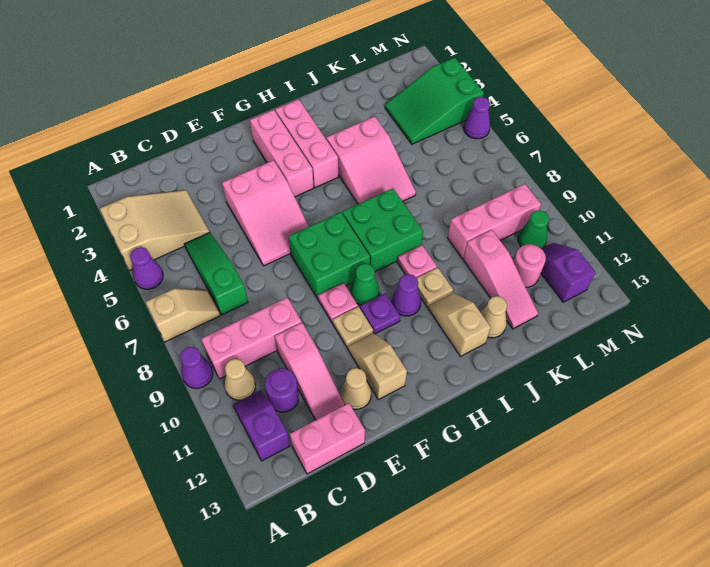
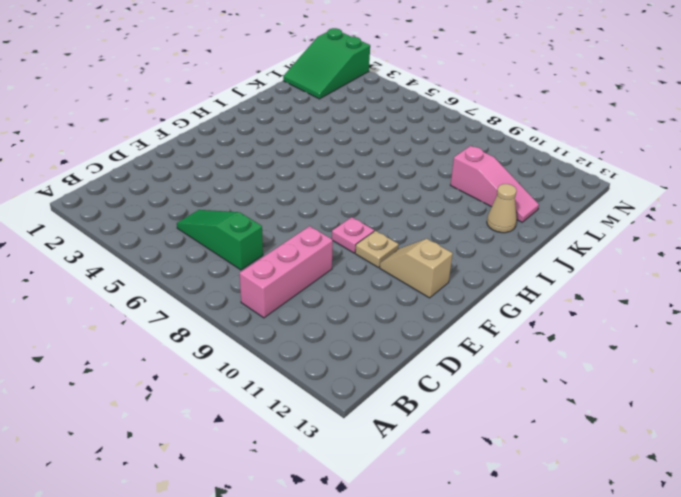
green slope L1:N2 level 1 top N -> green slope L3:N4 level 1 top N
none -> tan slope A3:C4 level 1 top A
none -> purple cone A5 level 1
none -> tan slope A7:B7 level 1 top A
none -> purple cone A9 level 1

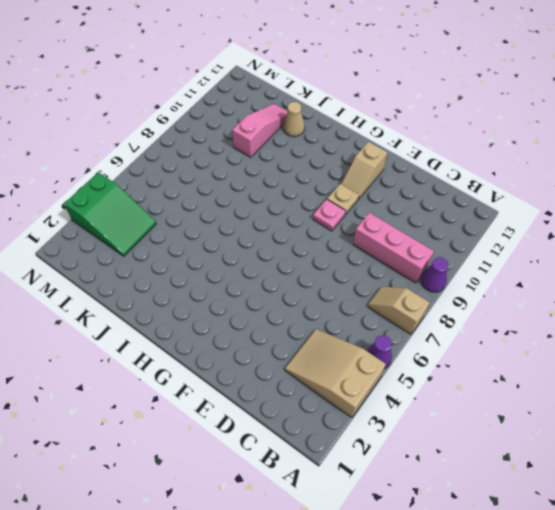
none -> tan cone B10 level 1
none -> purple slope B11:B12 level 1 top 12
none -> green slope C5:C7 level 1 top 7
none -> purple round brick C11 level 1

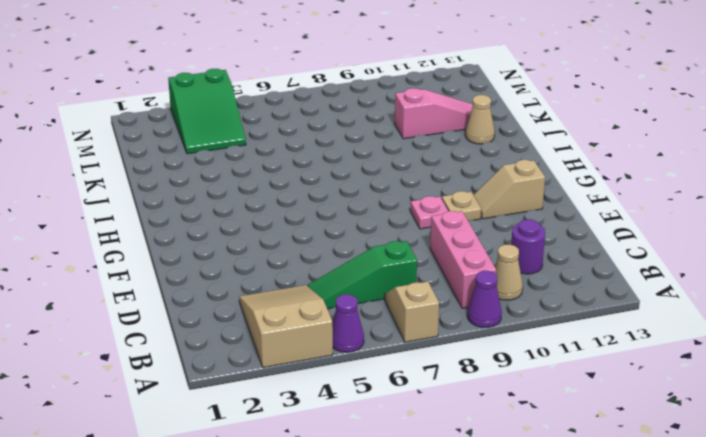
none -> purple slope B11:B12 level 1 top 12
none -> pink brick C13:D13 level 1
none -> pink slope D10:D12 level 1 top 10
none -> pink slope E4:F6 level 1 top 4

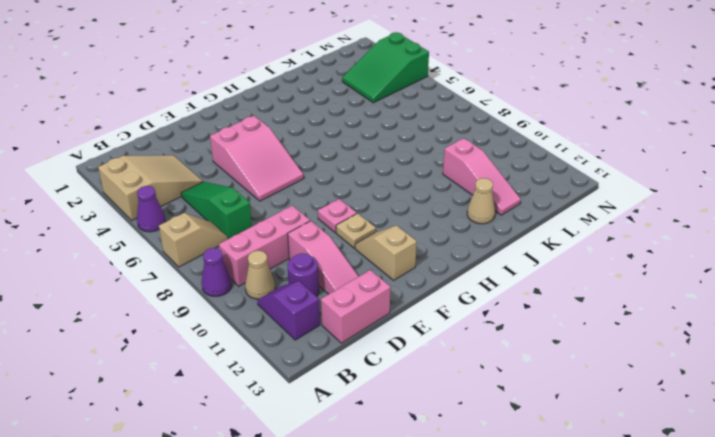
none -> tan cone E12 level 1
none -> green brick F7:G8 level 1
none -> pink brick G2:G4 level 1
none -> green cone G9 level 1

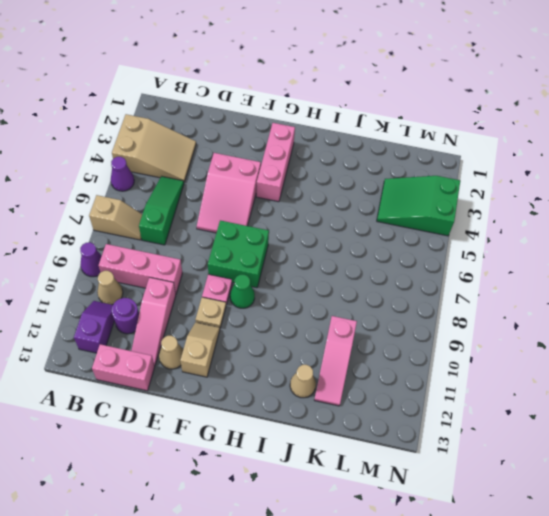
none -> purple plate G10 level 1
none -> pink brick H2:H4 level 1
none -> green brick H7:I8 level 1
none -> purple cone H10 level 1

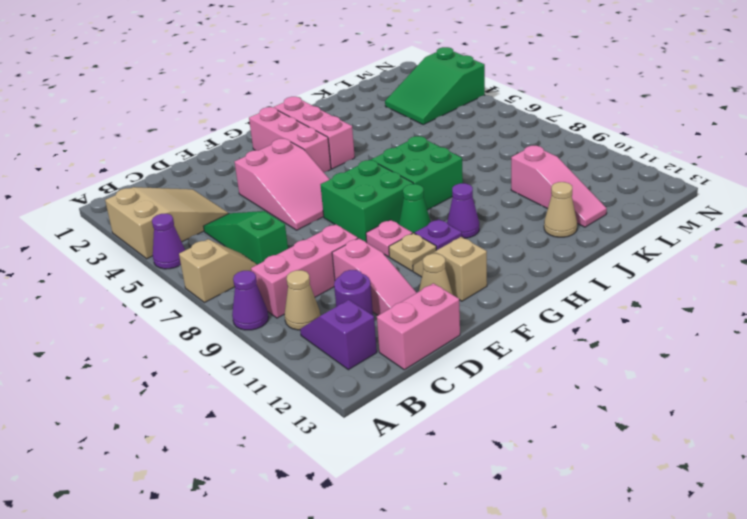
none -> pink slope I4:J6 level 1 top 4
none -> pink plate I9 level 1
none -> tan plate I10 level 1
none -> tan slope I11:I12 level 1 top 12

